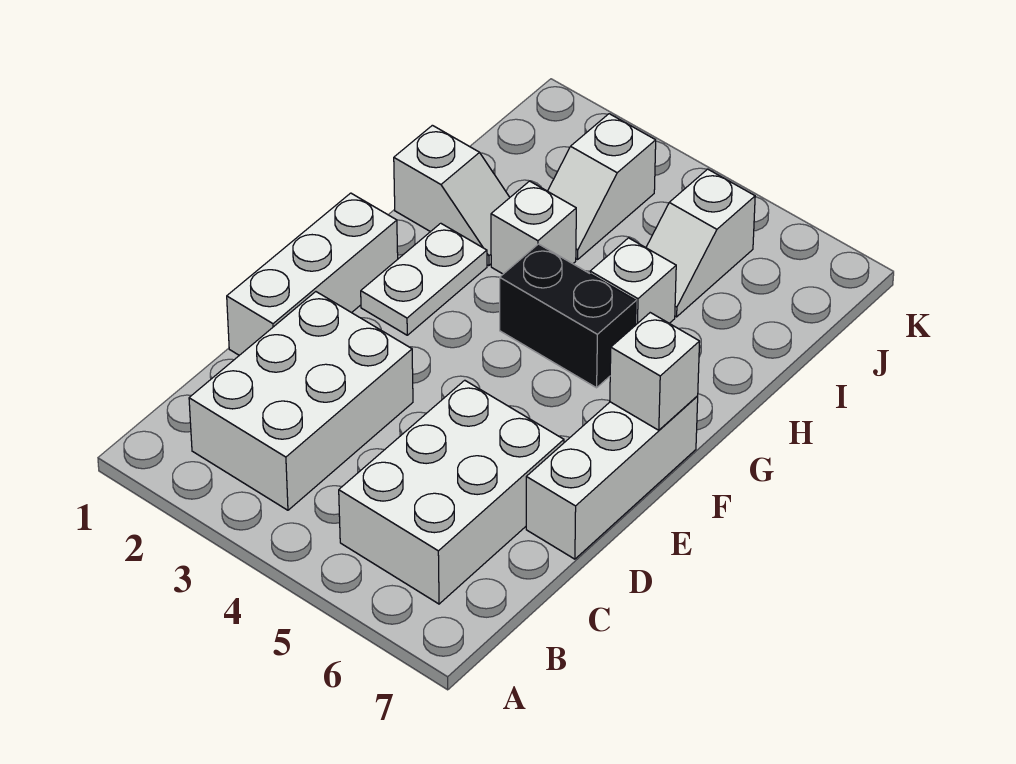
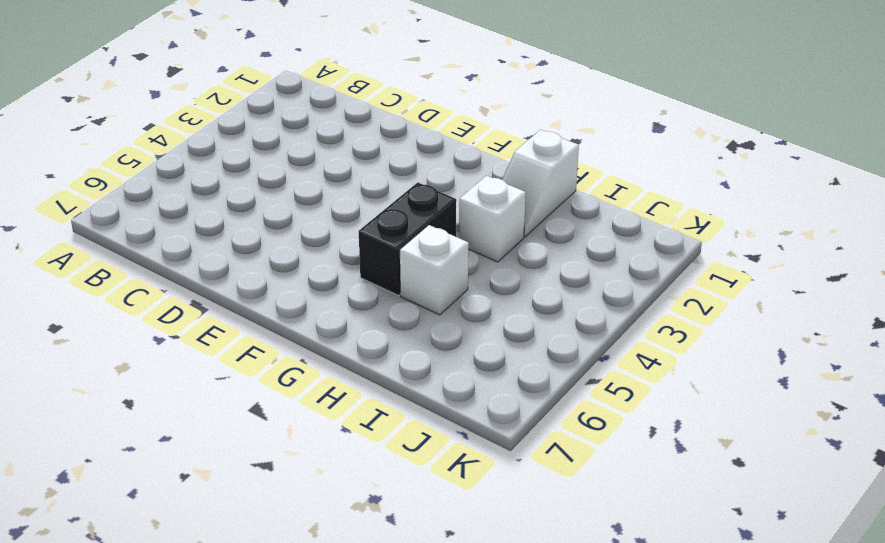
none -> white brick B2:D3 level 1
none -> white brick B5:D6 level 1
none -> white brick D1:F1 level 1

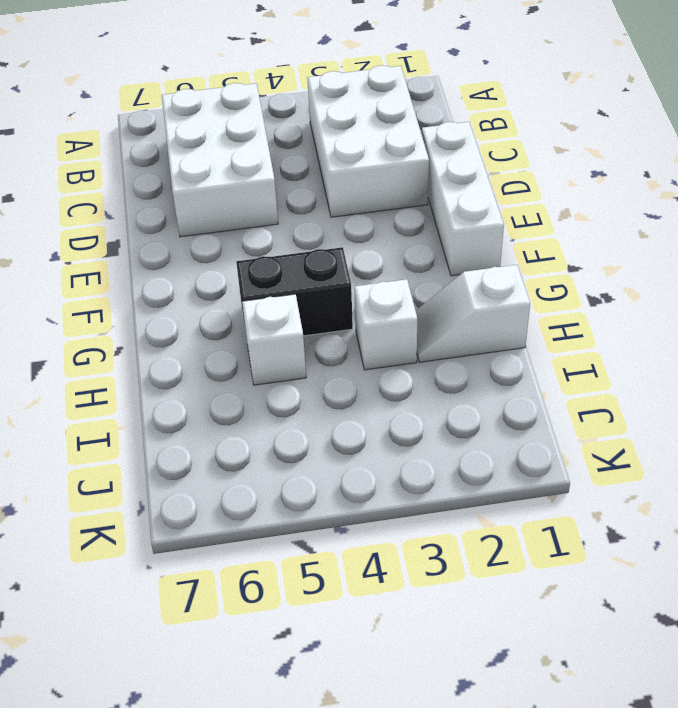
none -> white brick D7:F7 level 1
none -> white plate F2:G2 level 1
none -> white slope I3:J3 level 1 top J

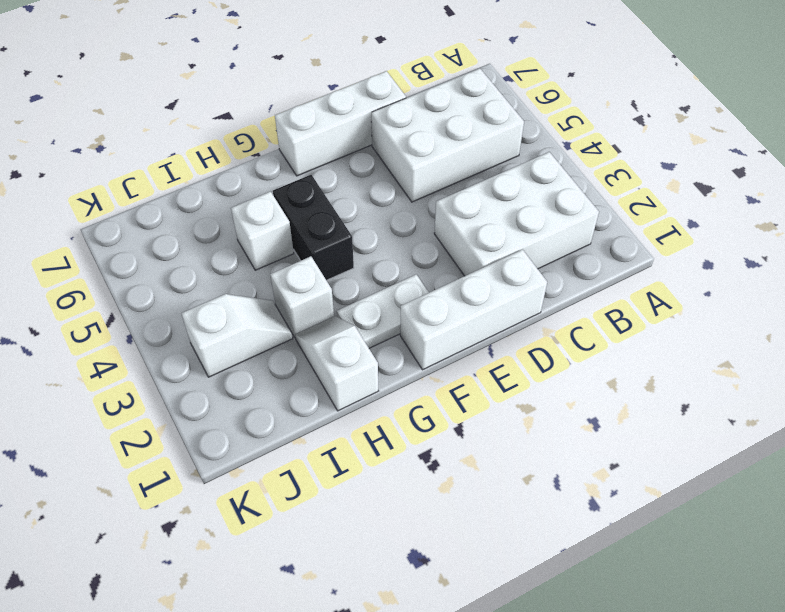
none -> white slope I5:J5 level 1 top J
none -> white brick F7 level 2

